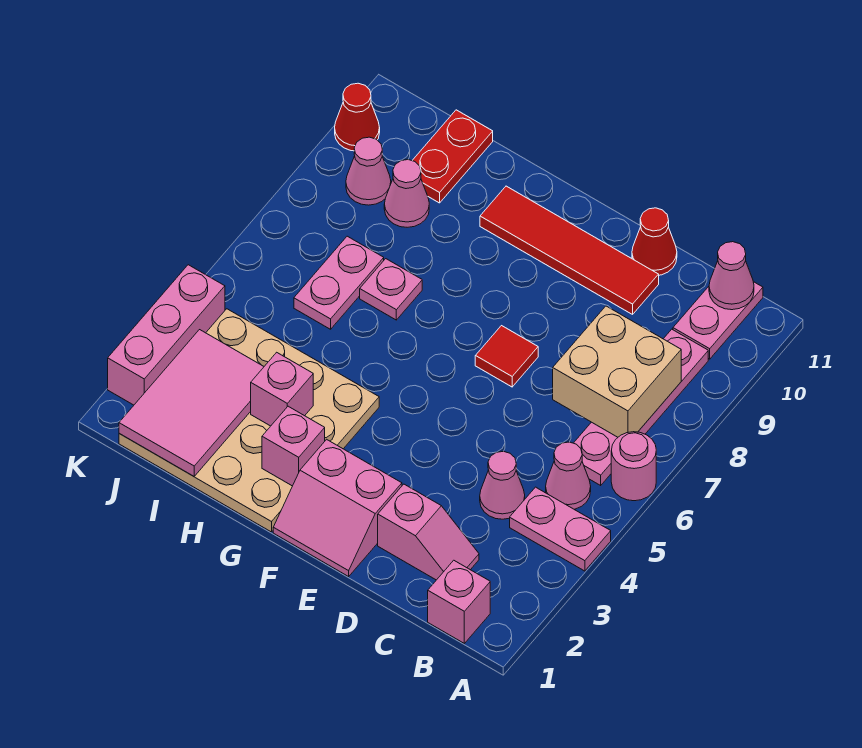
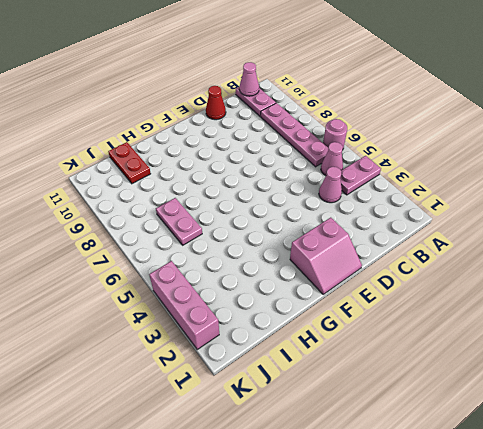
none -> pink brick B1 level 1
none -> pink slope C2:D2 level 1 top D
none -> red tile D10:G10 level 1

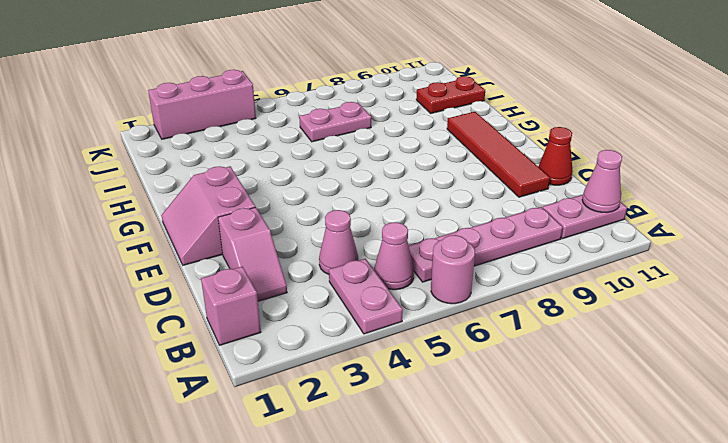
none -> red tile E7 level 1
none -> tan plate G1:J4 level 1
none -> pink plate H7 level 1

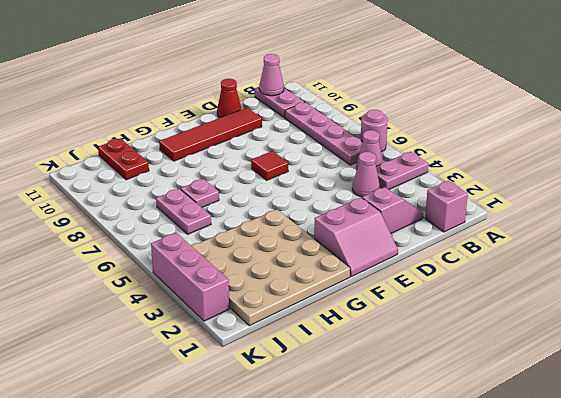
none -> pink cone I9 level 1
none -> pink cone J9 level 1
none -> red cone K10 level 1

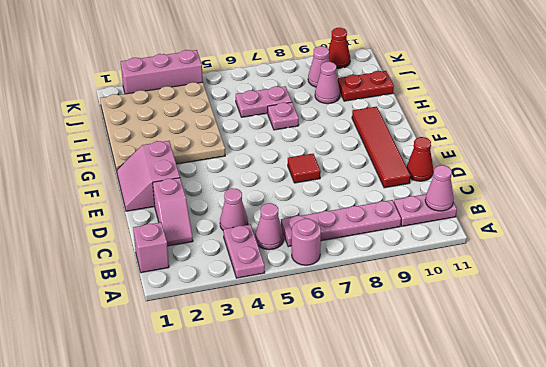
none -> tan brick B7:C8 level 2
none -> pink brick G2 level 2
none -> pink brick H3 level 2

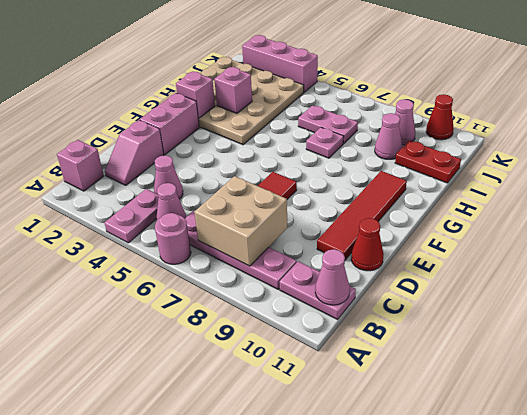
none -> pink tile I1:J3 level 2

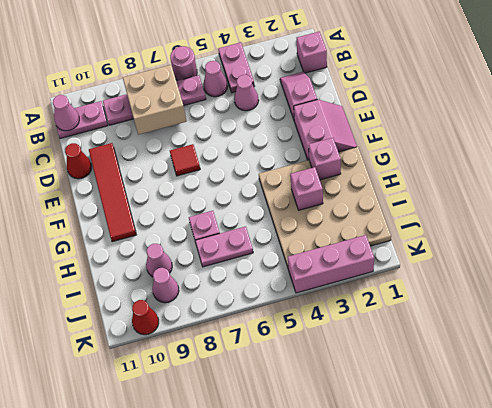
none -> red plate I10:I11 level 1
none -> pink tile I1:J3 level 2

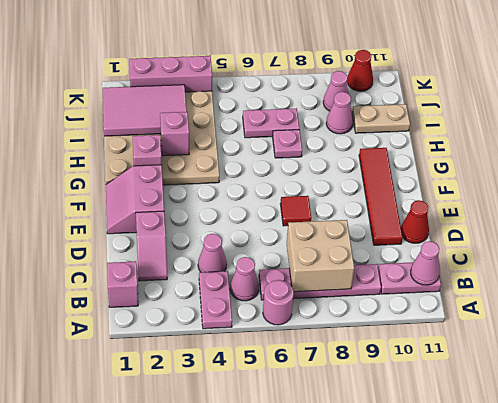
tan plate I10:I11 level 1 -> red plate I10:I11 level 1

